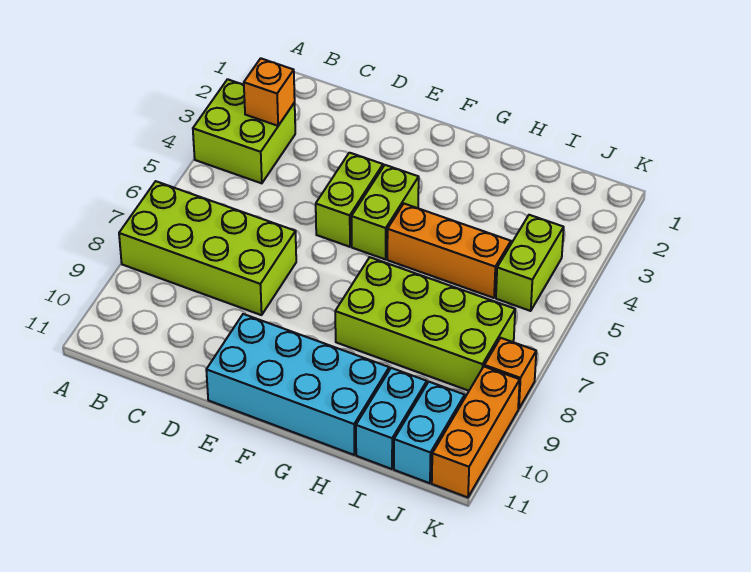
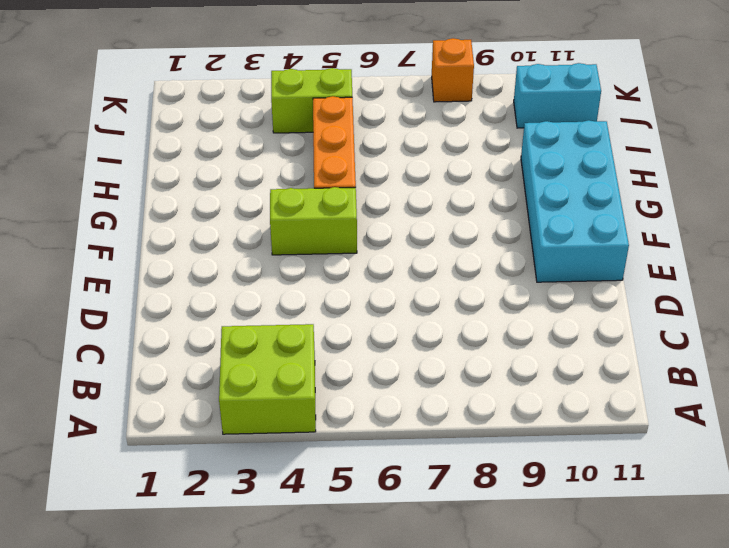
none -> lime brick A7:D8 level 1
none -> lime brick E4:E5 level 1
none -> lime brick G7:J8 level 1

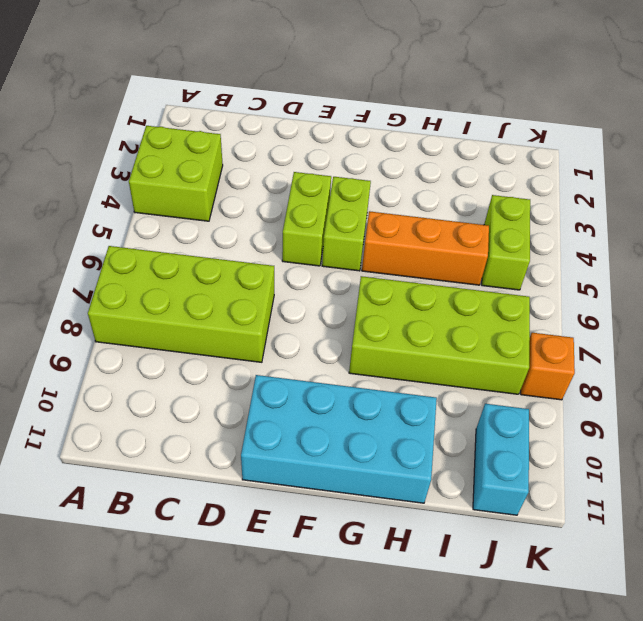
none -> cyan brick I10:I11 level 1
none -> orange brick K9:K11 level 1
none -> orange brick B3 level 2

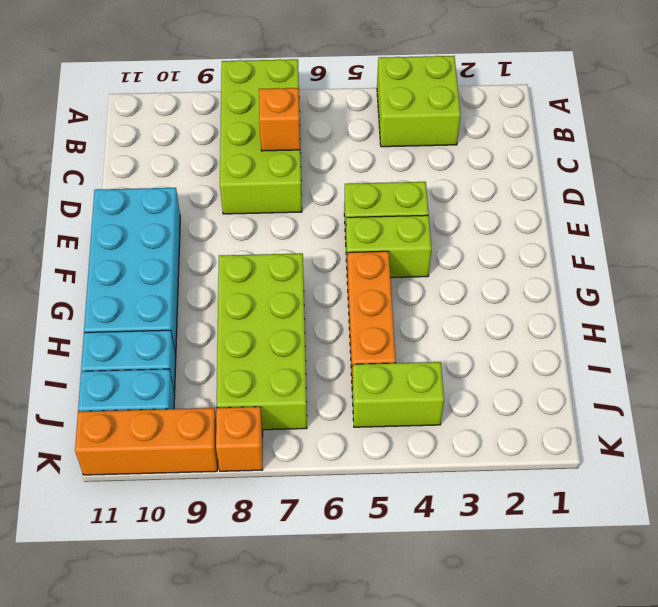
orange brick C7 level 2 -> orange brick B3 level 2

